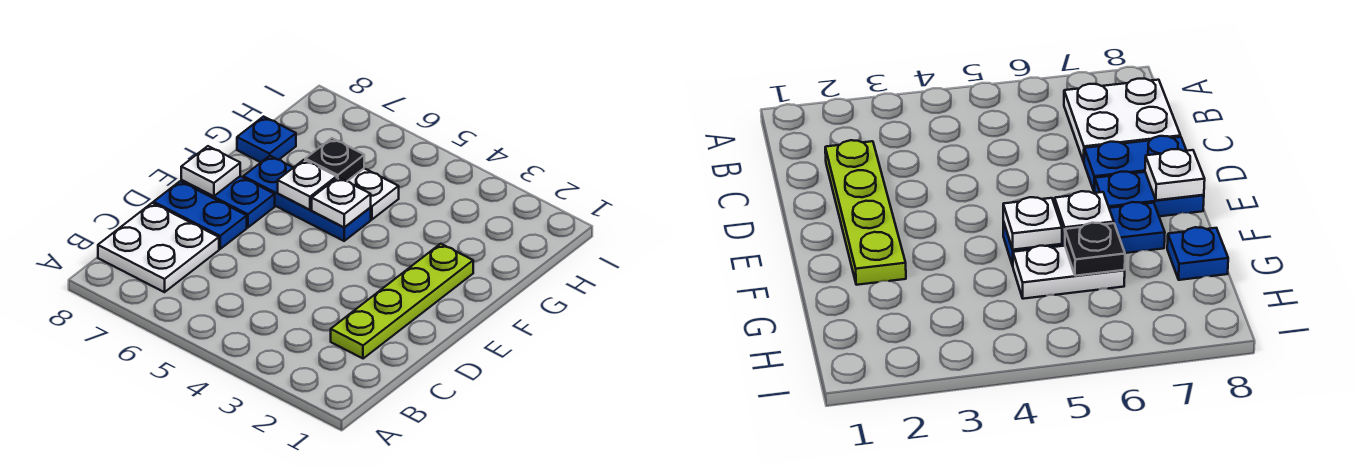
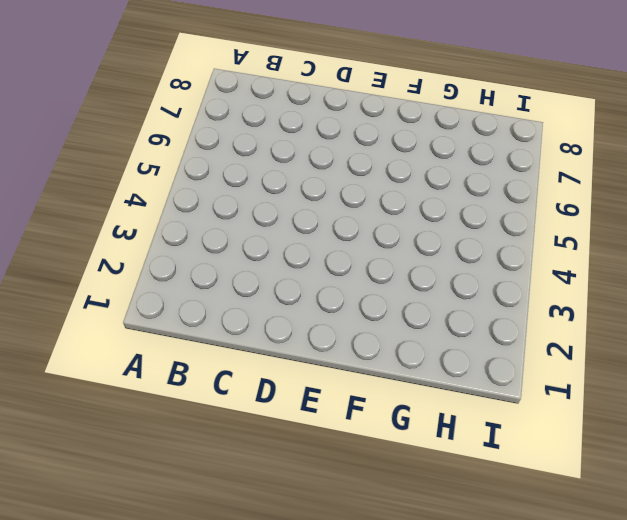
none -> white plate B7:C8 level 1
none -> lime plate C2:F2 level 1

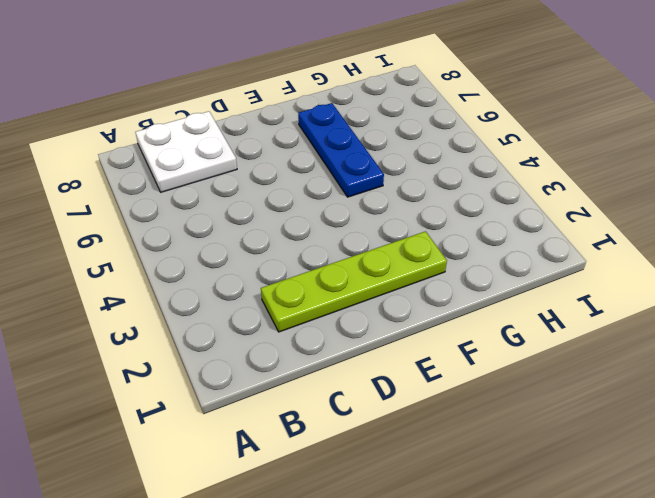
none -> blue plate D7:D8 level 1
none -> blue plate E7:E8 level 1

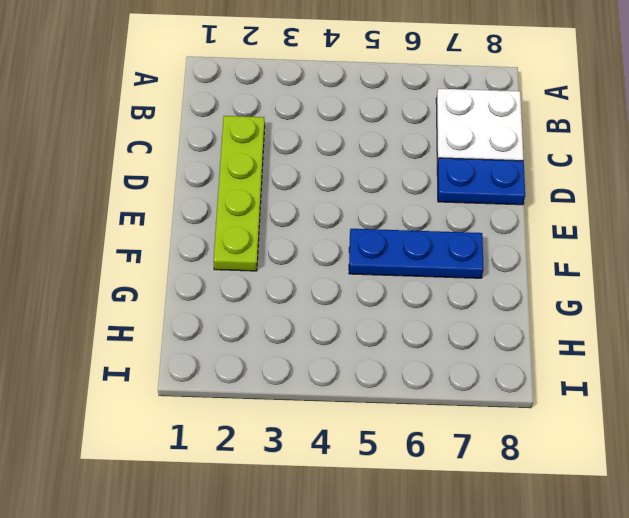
none -> blue plate E7:E8 level 1
none -> white plate G5:G6 level 1

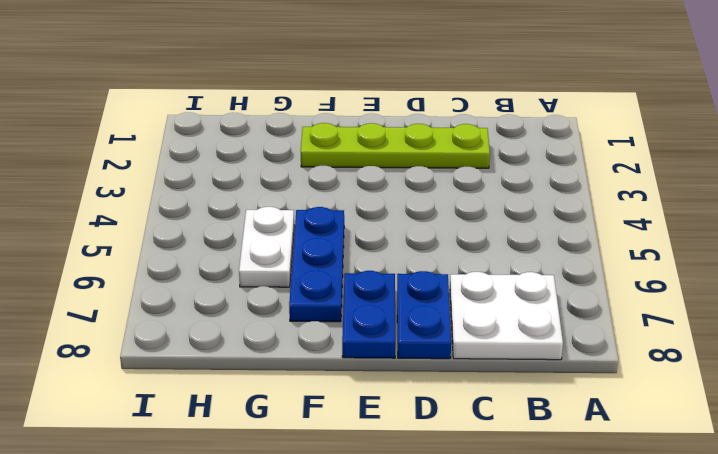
none -> blue plate G8 level 1
none -> white plate E8 level 2

